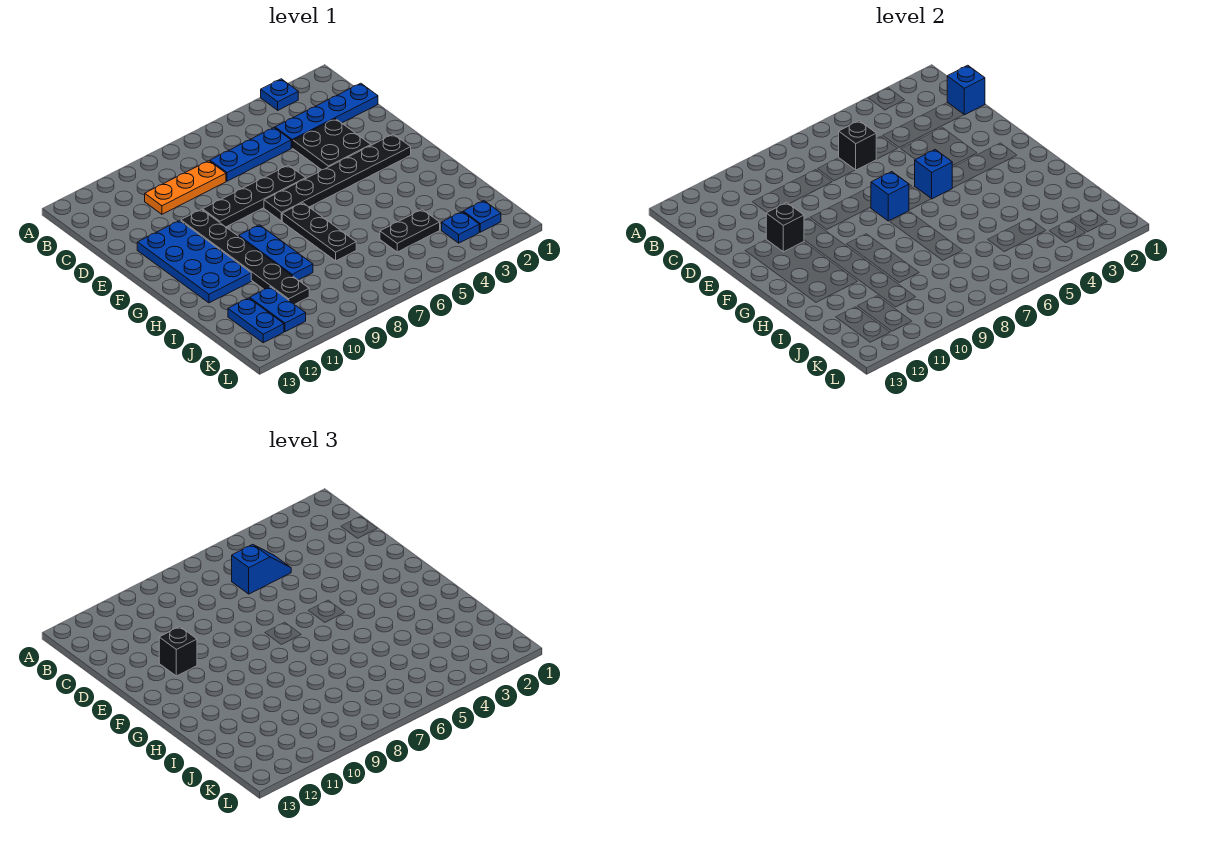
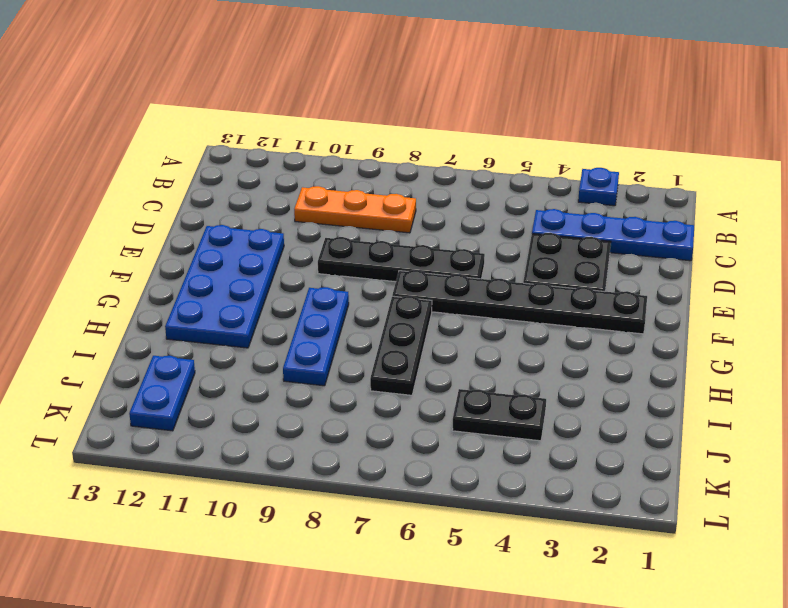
none -> blue plate C5:C7 level 1
none -> black plate E10:J10 level 1
none -> blue plate J11:K11 level 1

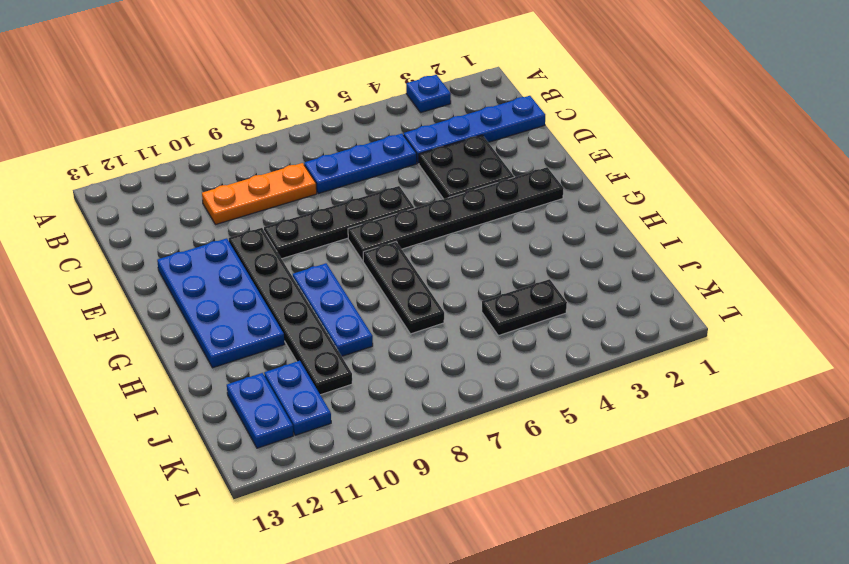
none -> blue plate K2 level 1
none -> blue plate K3 level 1
none -> blue brick C1 level 2

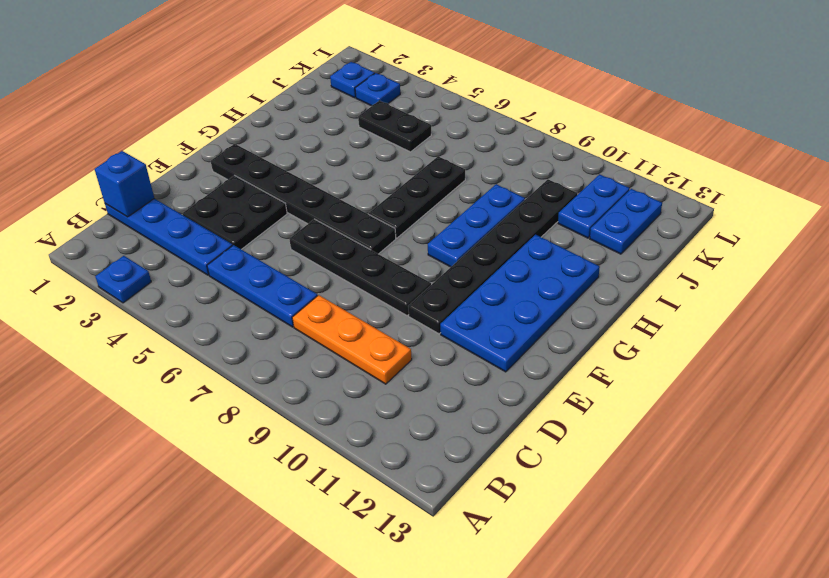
none -> black brick C6 level 2
none -> black brick E11 level 2
none -> blue brick F5 level 2

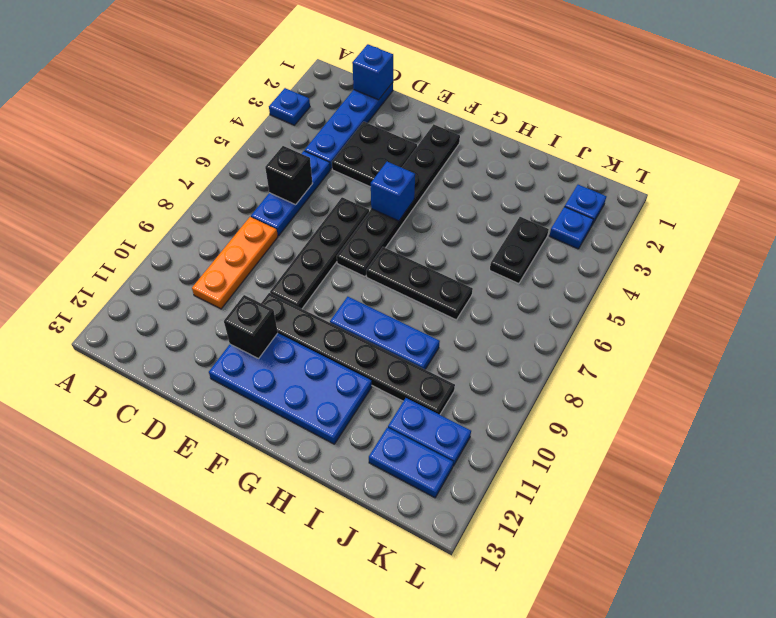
none -> blue brick F7 level 2
none -> blue slope C5:C6 level 3 top 6
none -> black brick E11 level 3

